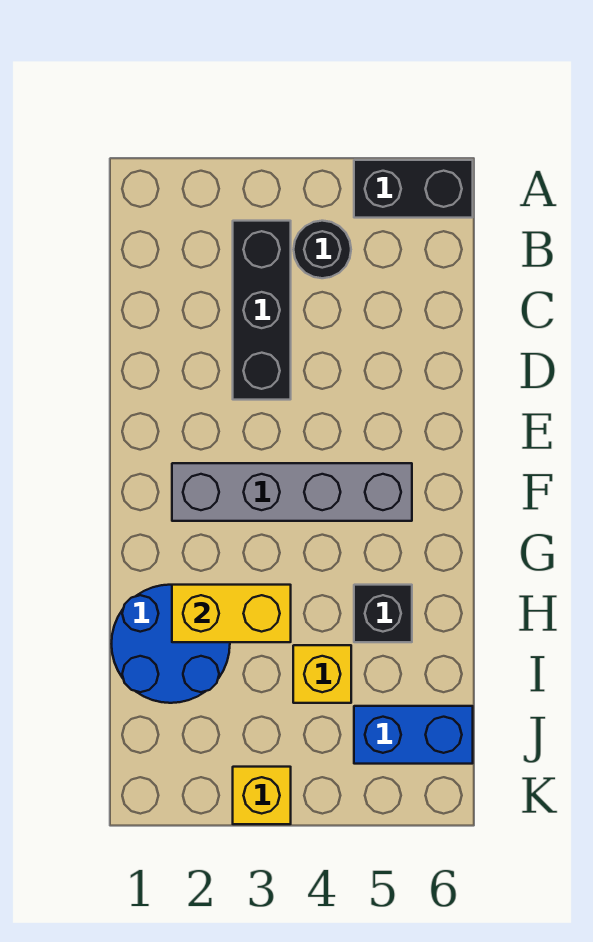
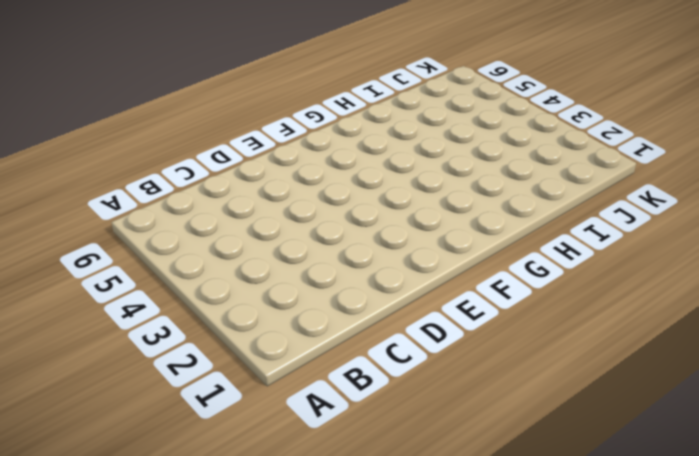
none -> black brick A5:A6 level 1
none -> black brick B3:D3 level 1

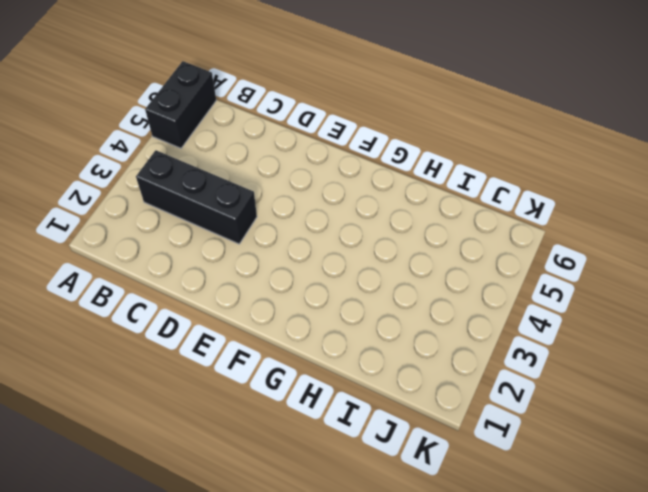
none -> black round brick B4 level 1
none -> grey brick F2:F5 level 1

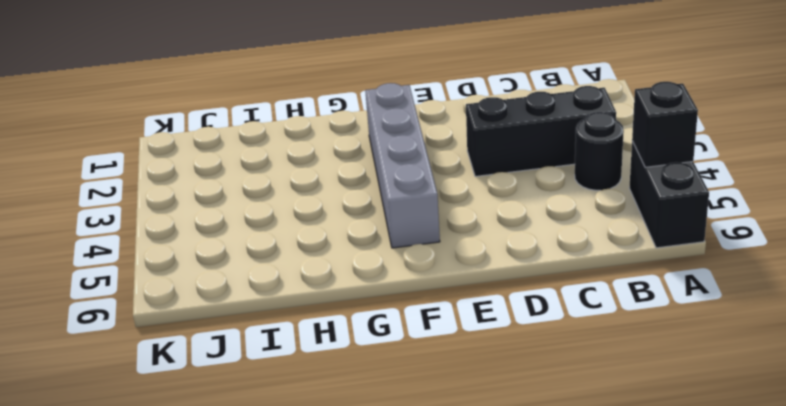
black brick A5 level 2 -> black brick H5 level 1
none -> blue round brick H1:I2 level 1
none -> yellow brick I4 level 1

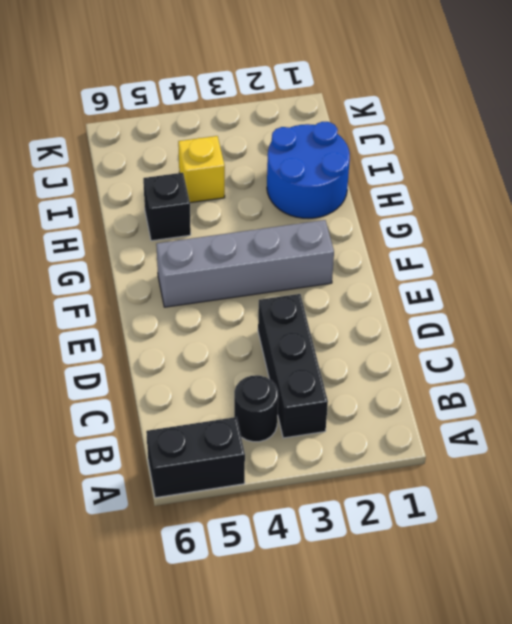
none -> blue brick J5:J6 level 1
none -> yellow brick K3 level 1

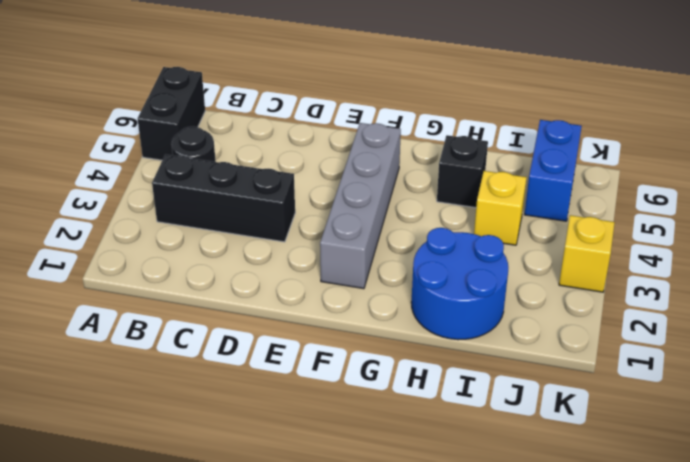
none -> yellow brick H2:H3 level 2

